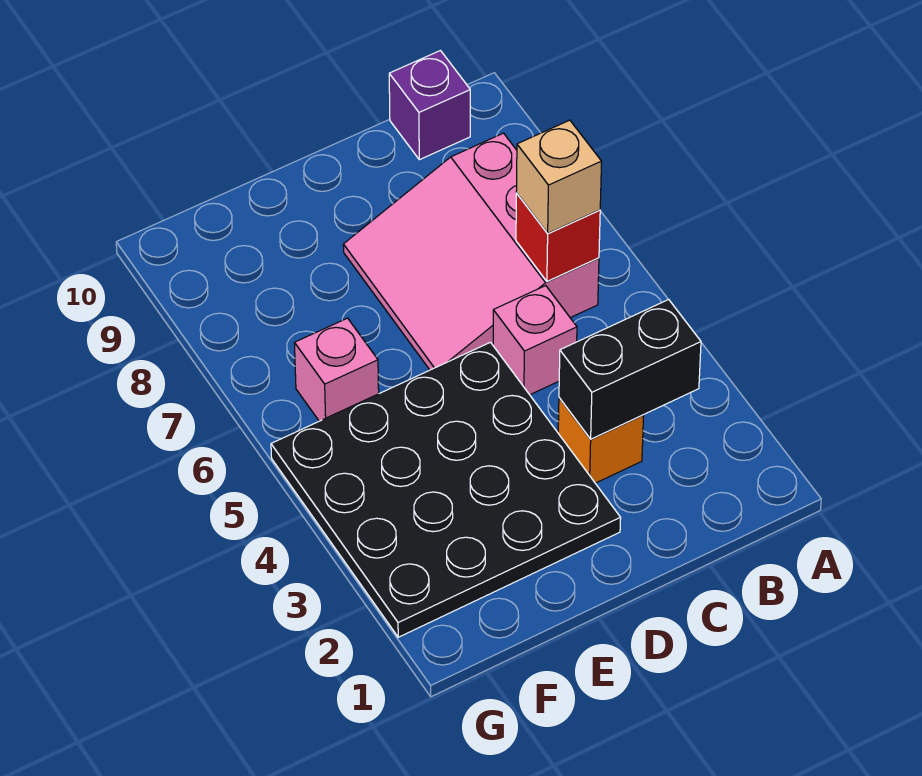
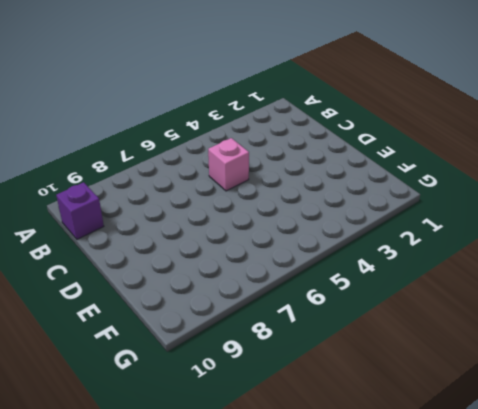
none -> pink slope B6:D8 level 1 top B
none -> orange brick C3 level 1

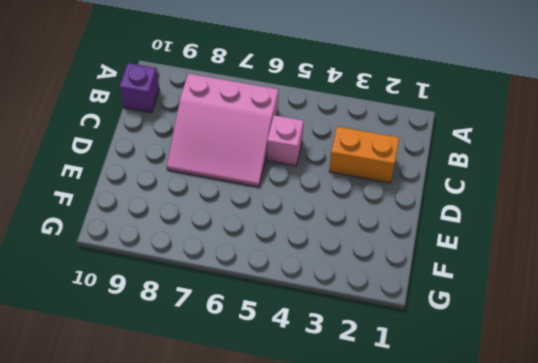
orange brick C2:C3 level 1 -> orange brick C3 level 1
none -> black plate D2:G5 level 1
none -> pink brick F6 level 1

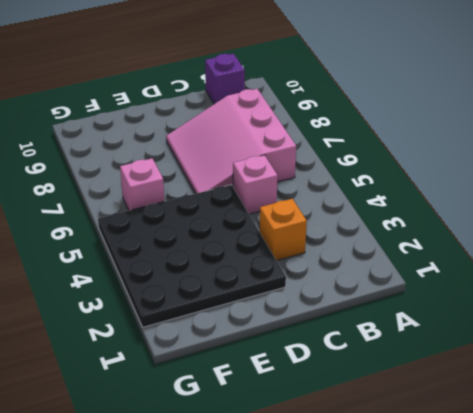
none -> black brick B3:C3 level 2
none -> red brick B6 level 2

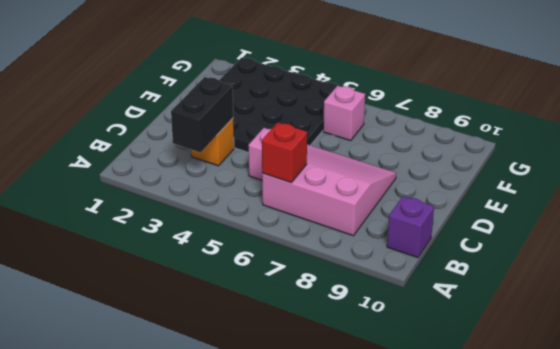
none -> tan brick B6 level 3

